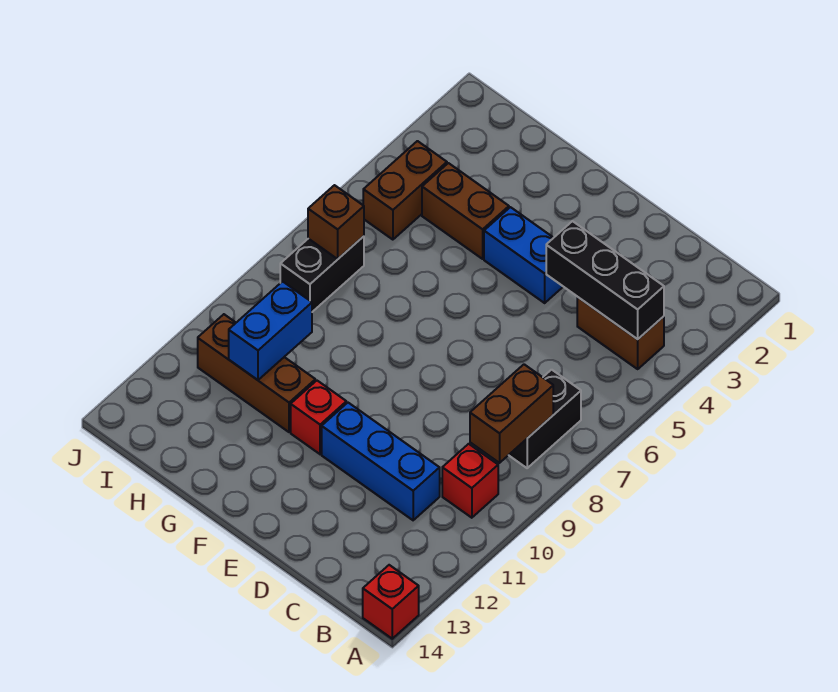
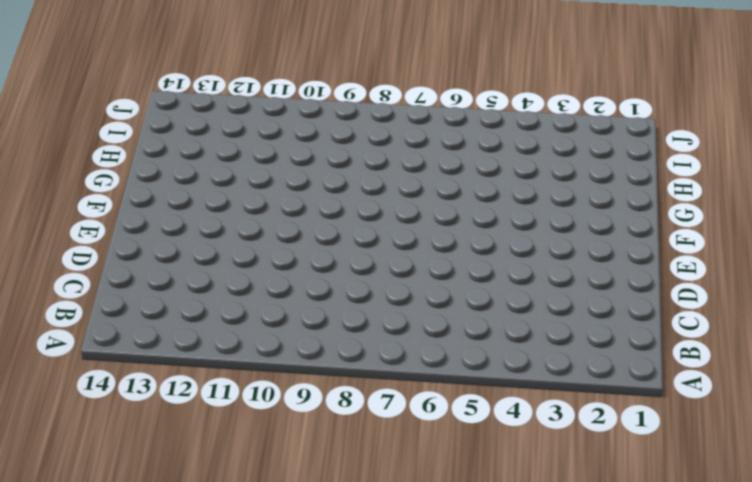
none -> red brick A14 level 1
none -> brown brick B4:C4 level 1
none -> black brick B7:B8 level 1

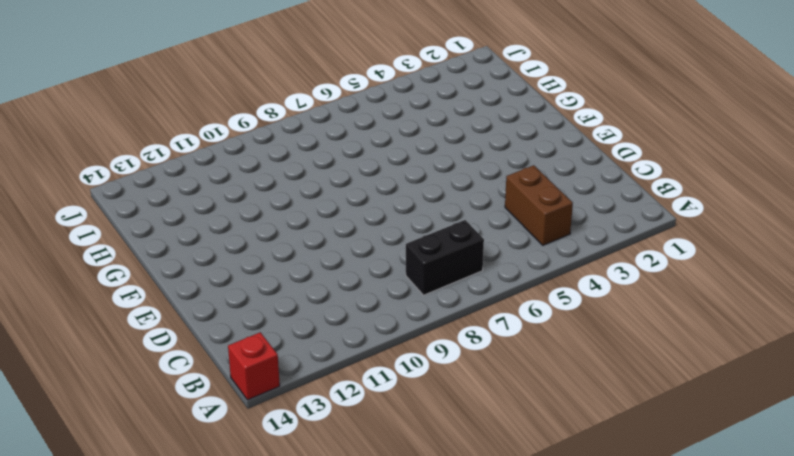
none -> red brick B10 level 1
none -> blue brick C11:E11 level 1
none -> blue brick E4:F4 level 1

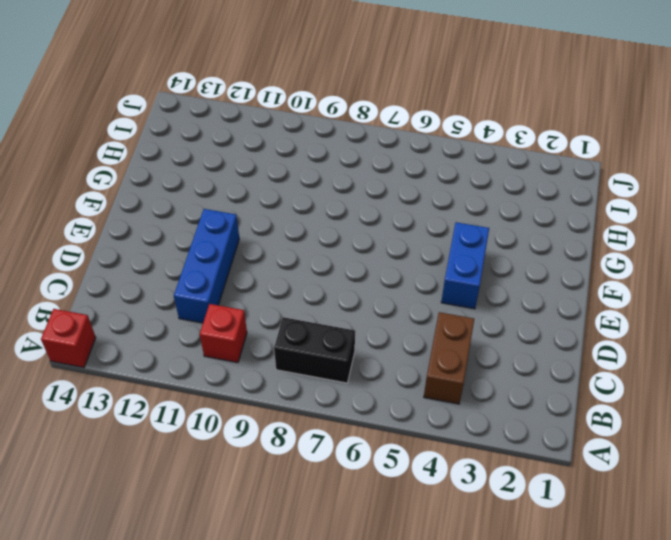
none -> red brick F11 level 1
none -> brown brick G4:H4 level 1
none -> brown brick G11:I11 level 1

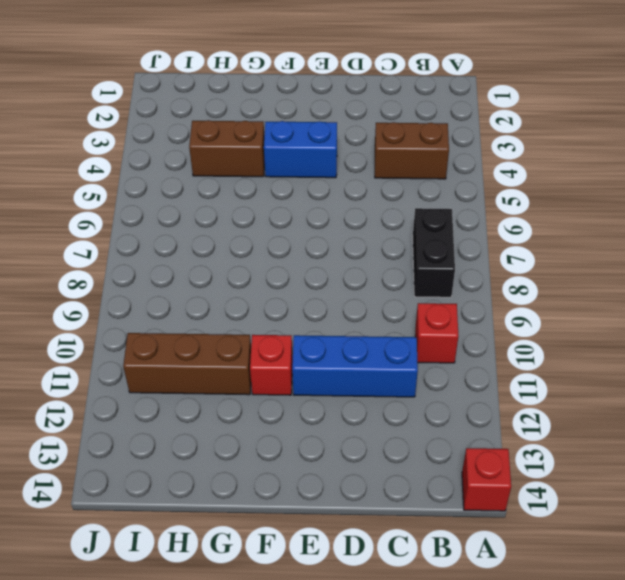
none -> brown brick I4:I5 level 1
none -> black brick I7:I8 level 1
none -> black brick B4:D4 level 2

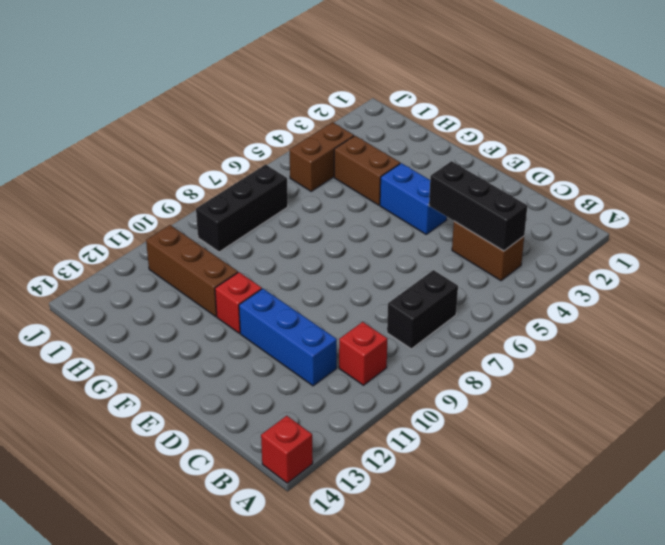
black brick I7:I9 level 1 -> black brick I7:I8 level 1
none -> brown brick B8:B9 level 2
none -> blue brick H10:H11 level 2
none -> brown brick I7 level 2

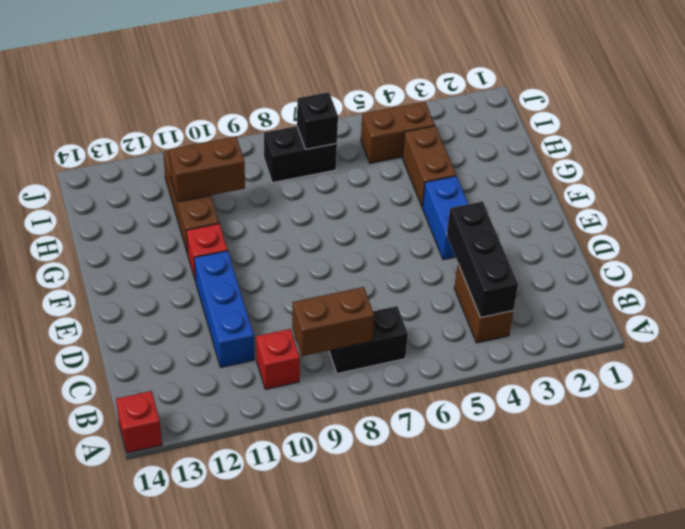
brown brick H10:H11 level 2 -> blue brick H10:H11 level 2
black brick I7 level 2 -> brown brick I7 level 2

